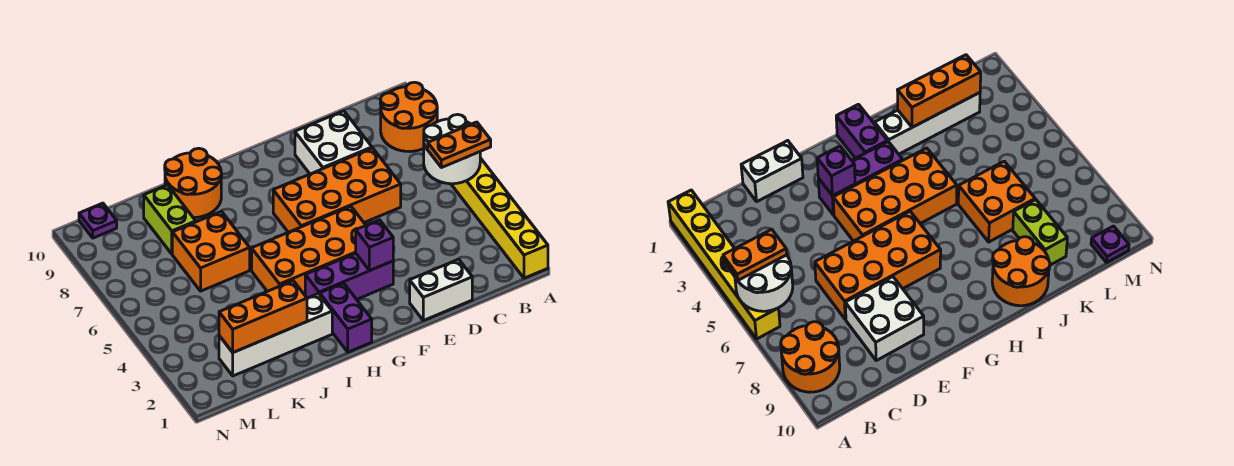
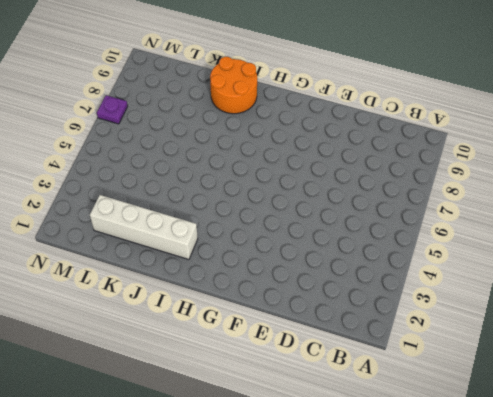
purple plate N7 level 1 -> purple plate M10 level 1
none -> yellow brick A1:A6 level 1
none -> orange round brick A8:B9 level 1
none -> white brick D1:E1 level 1

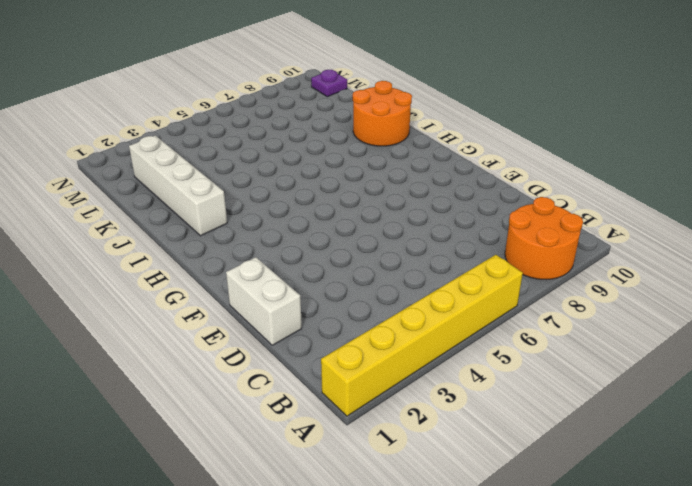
none -> orange brick D6:G7 level 1
none -> white brick D8:E9 level 1
none -> purple brick F3:H3 level 1

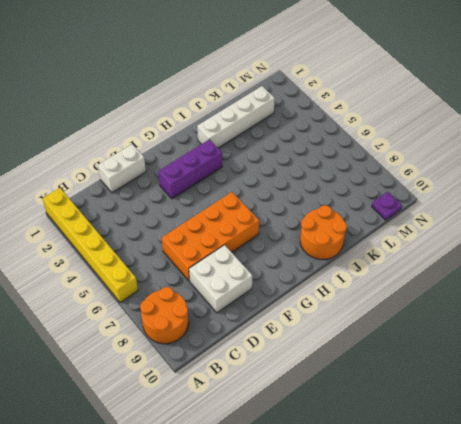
none -> orange brick F4:I5 level 1
none -> purple brick H1:H2 level 1
none -> orange brick J6:K7 level 1

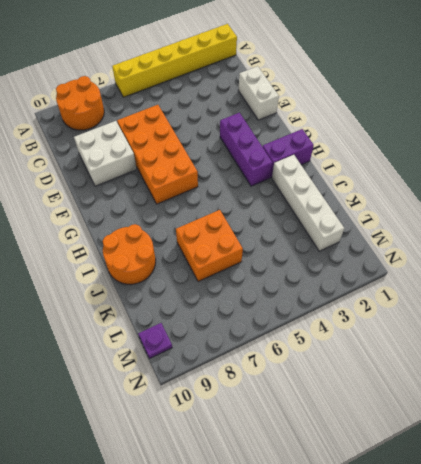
none -> orange brick F4:I5 level 1
none -> lime brick K8:K9 level 1
none -> white round brick A5:B6 level 2

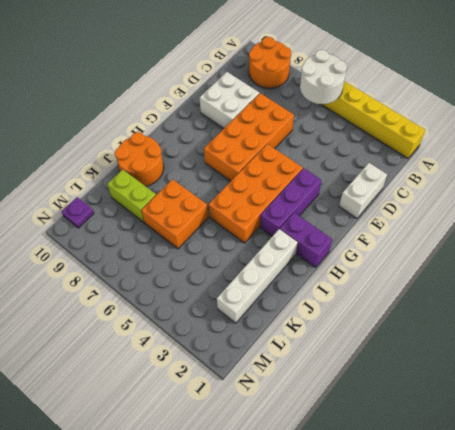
none -> purple brick F3 level 2
none -> orange brick J2:L2 level 2
none -> orange plate A5:B5 level 3

